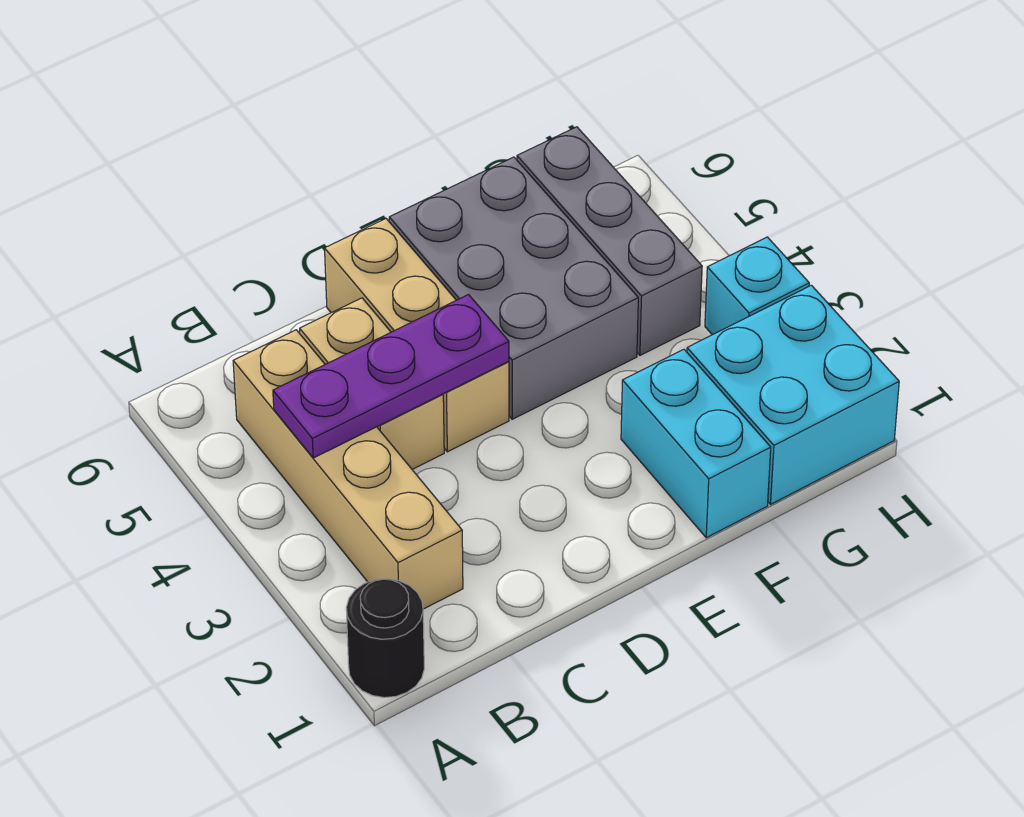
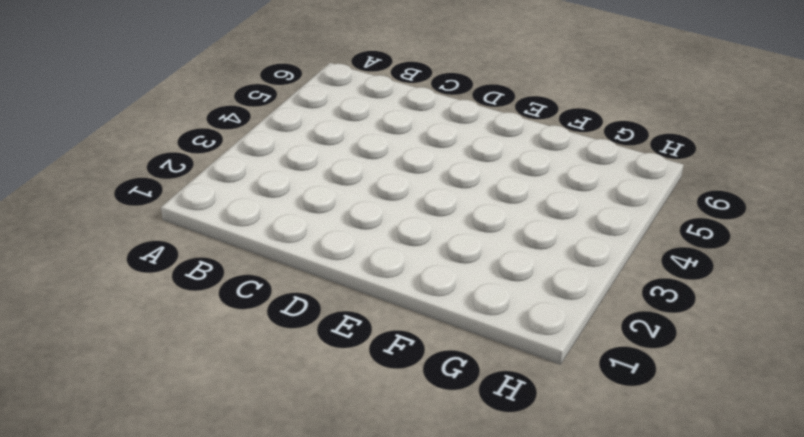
none -> black round brick A1 level 1
none -> tan brick B2:B5 level 1

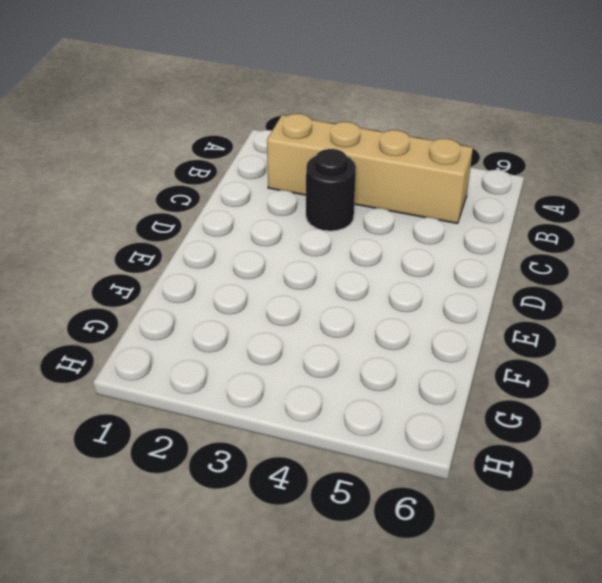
black round brick C3 level 1 -> black round brick A1 level 1
none -> tan brick C4:C5 level 1
none -> tan brick D4:D6 level 1

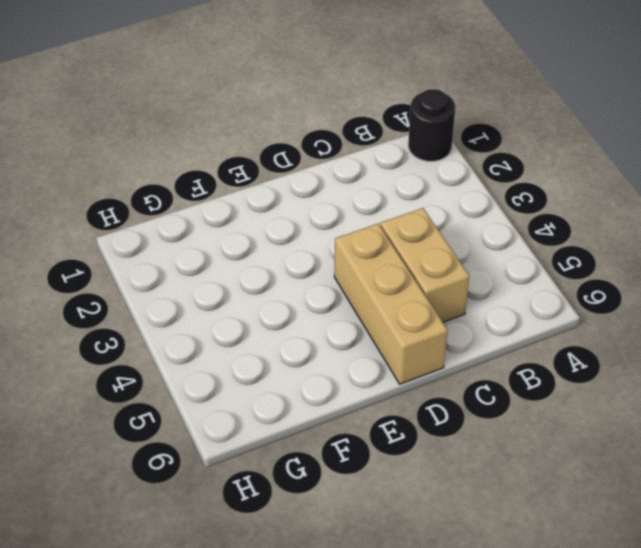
none -> tan brick B2:B5 level 1
none -> grey brick E4:F6 level 1

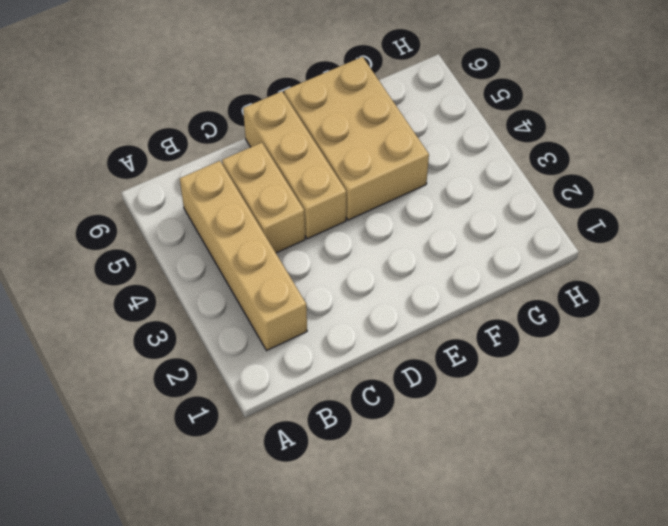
tan brick E4:F6 level 1 -> grey brick E4:F6 level 1
none -> black round brick A1 level 1
none -> cyan brick F1:F2 level 1

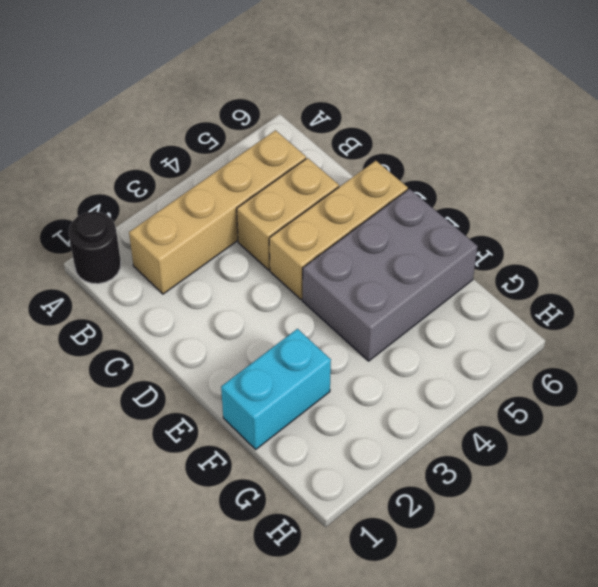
none -> cyan brick G1:H2 level 1
none -> grey brick G4:G6 level 1

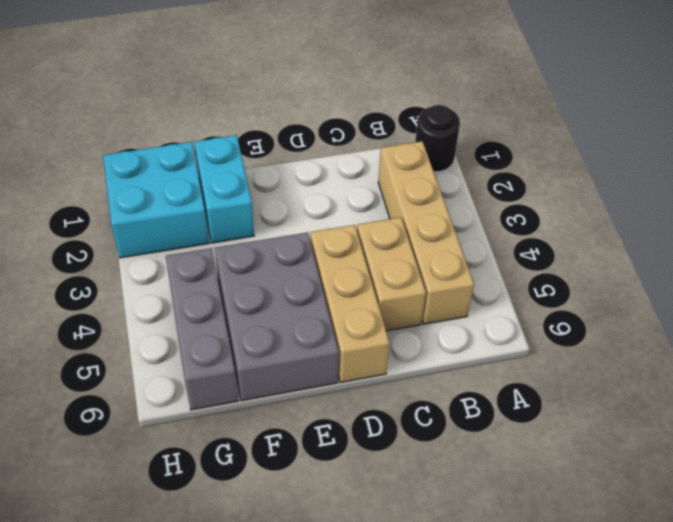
none -> cyan brick H3 level 1
none -> purple plate B4:D4 level 2

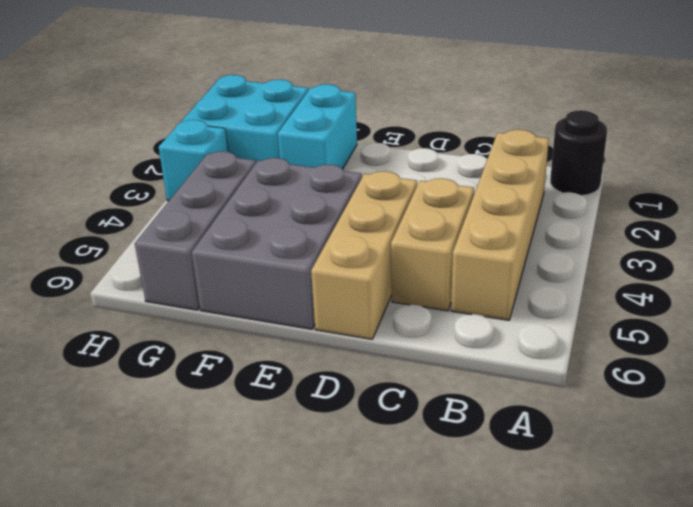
none -> purple plate B4:D4 level 2

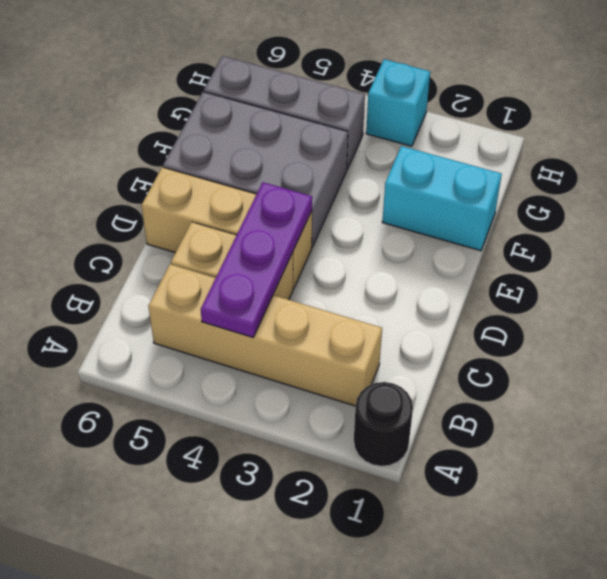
none -> cyan brick G1:H2 level 1

